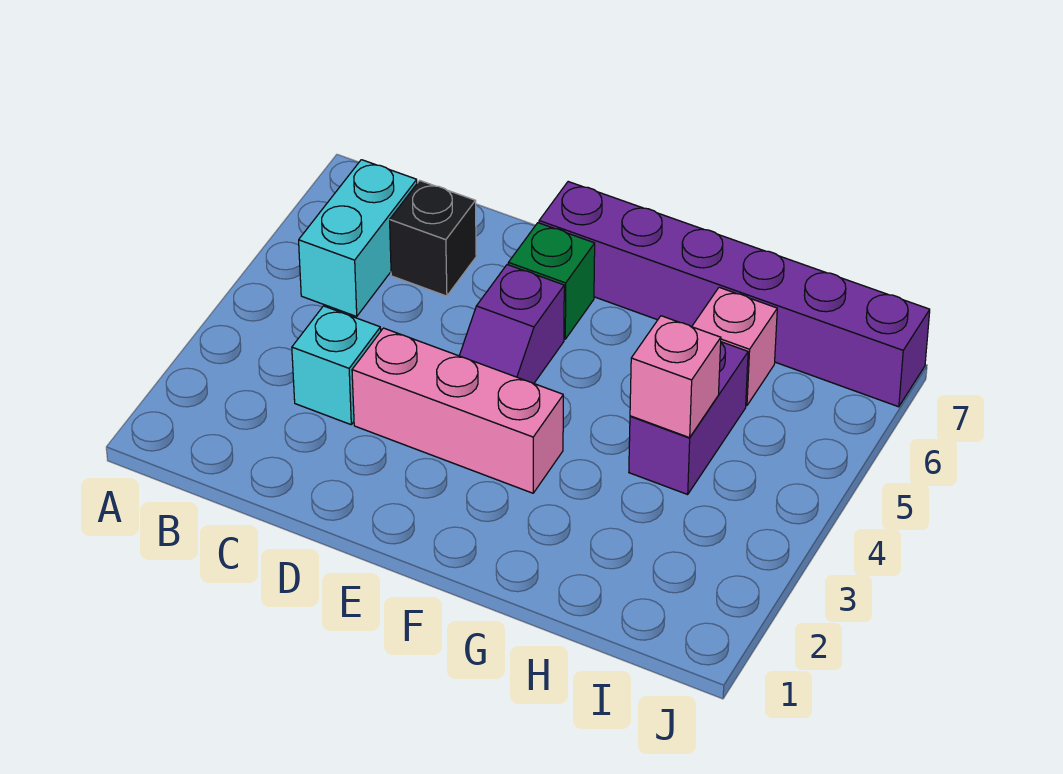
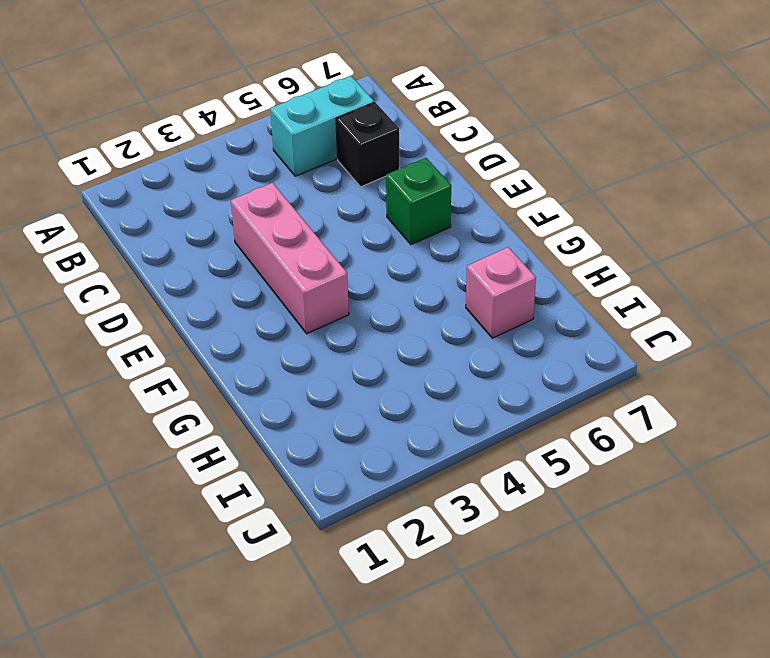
none -> cyan brick C3 level 1
none -> purple slope E4:E5 level 1 top 5

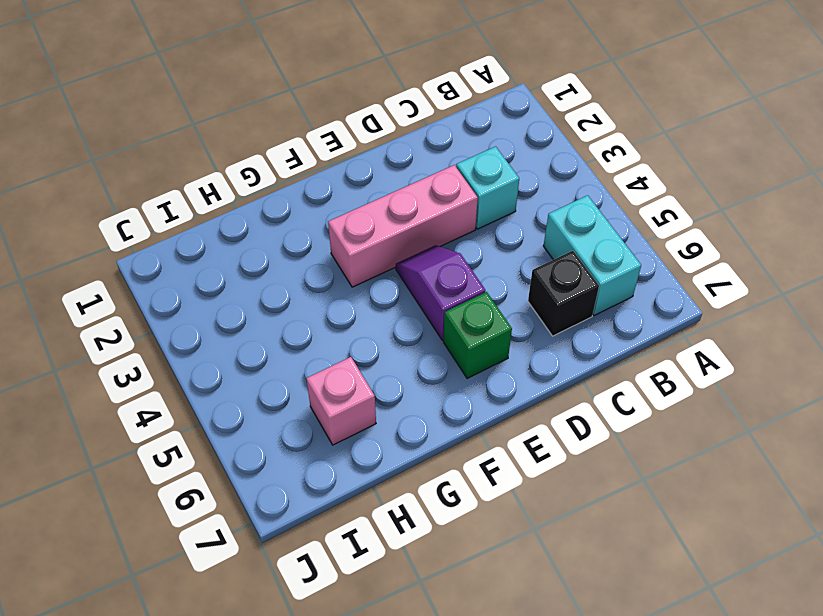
none -> purple brick E7:J7 level 1
none -> purple brick H4:H5 level 1

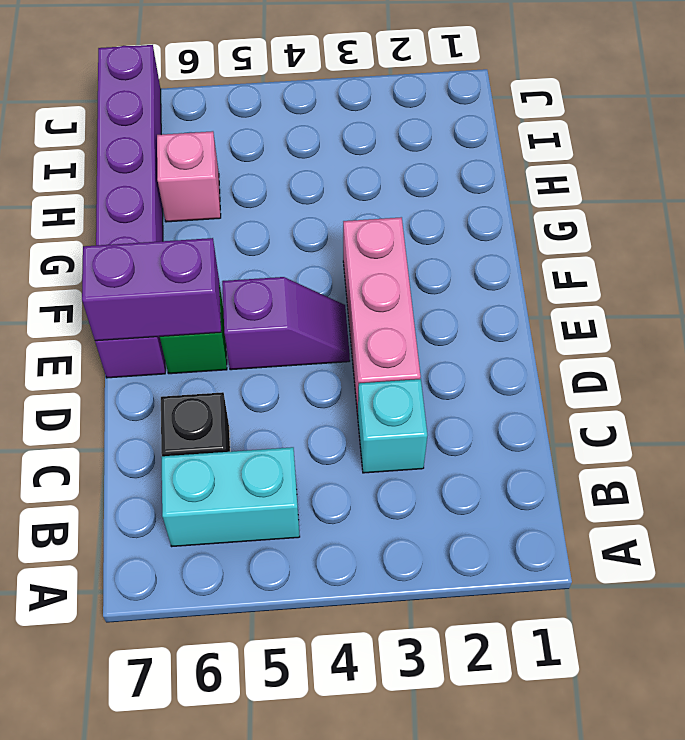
purple brick E6:E7 level 2 -> purple brick H4:H5 level 1
none -> pink brick H4 level 2

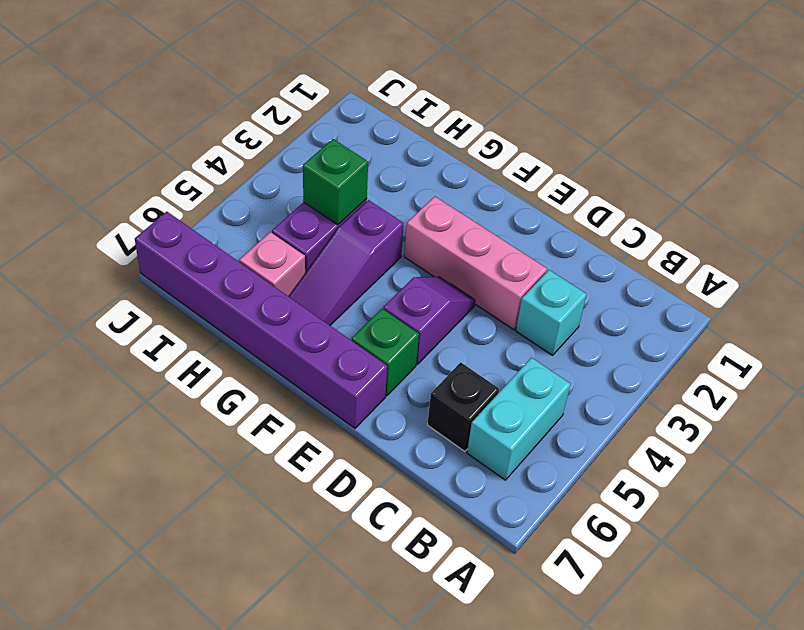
purple slope G4:G6 level 1 top 4 -> none
green brick H4 level 2 -> pink brick H4 level 2

